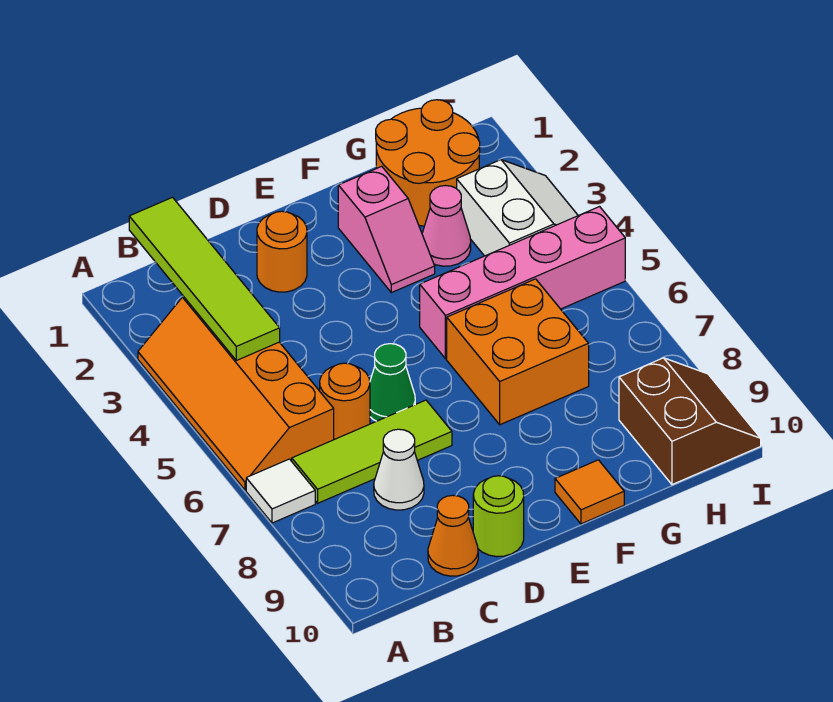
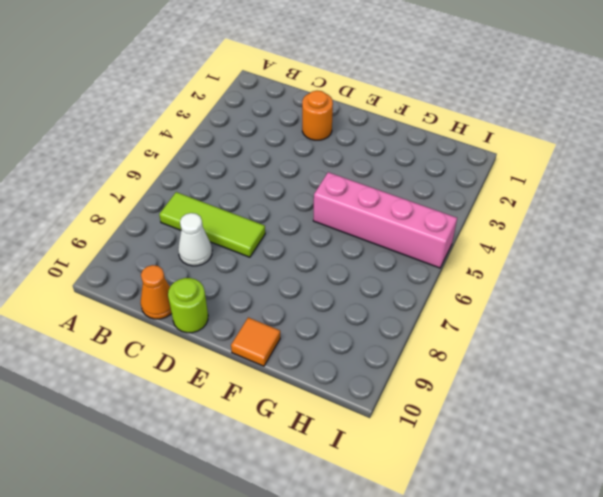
none -> orange slope A3:B6 level 1 top B
none -> white tile A7 level 1
none -> orange round brick C6 level 1

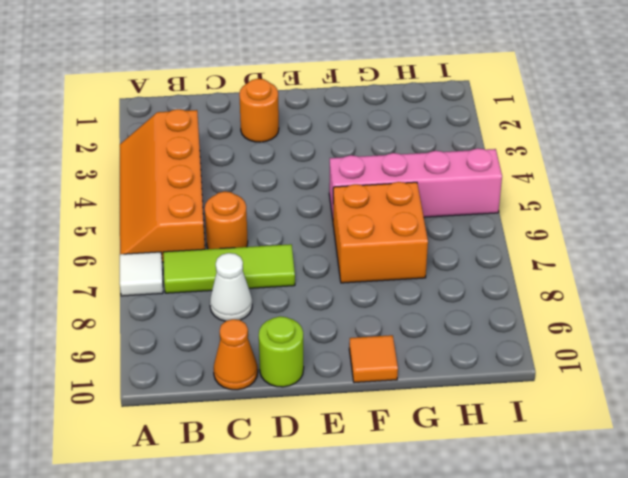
none -> green cone D6 level 1
none -> pink slope F2:F3 level 1 top 2
none -> orange round brick G1:H2 level 1

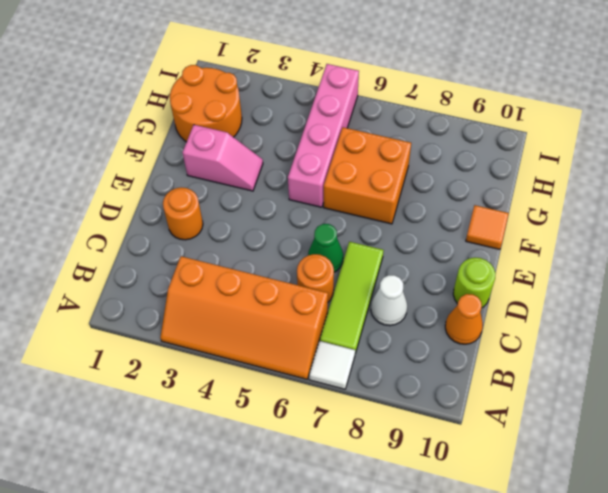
none -> pink cone G3 level 1
none -> white slope H3:I4 level 1 top H
none -> brown slope H9:I10 level 1 top H

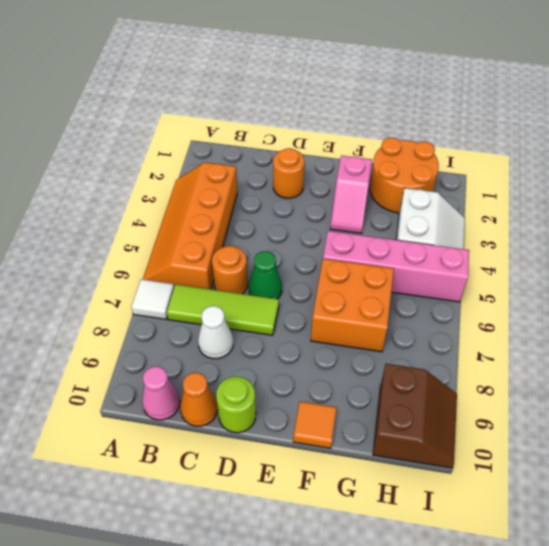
pink cone B10 level 1 -> pink cone G3 level 1
none -> lime tile B1:B4 level 2

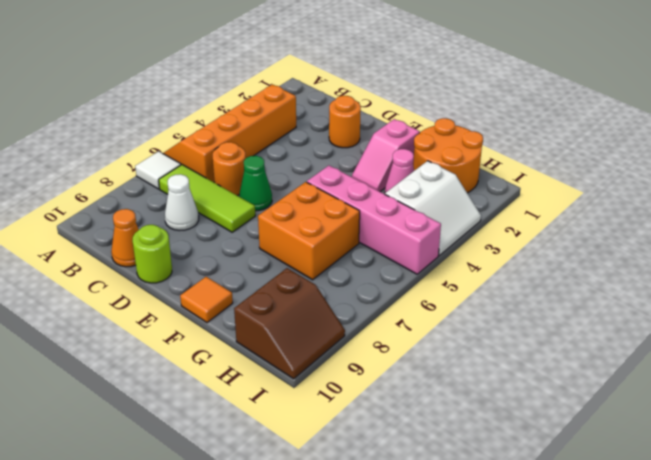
none -> lime tile B1:B4 level 2

